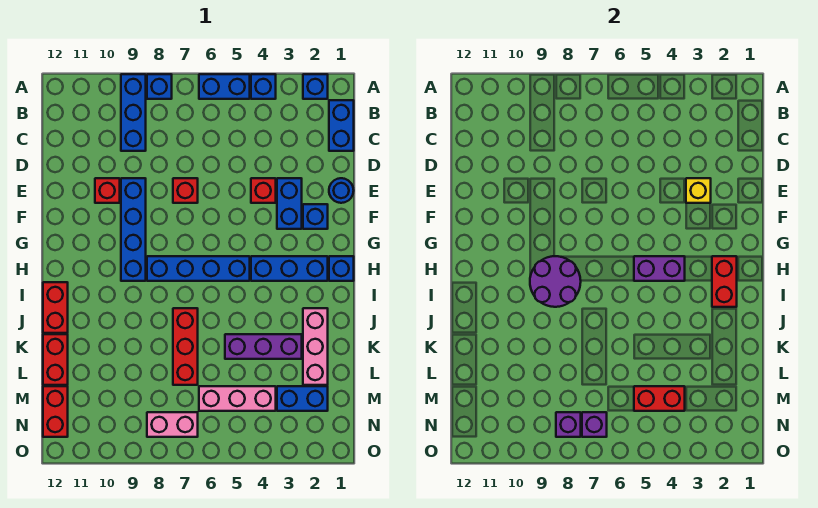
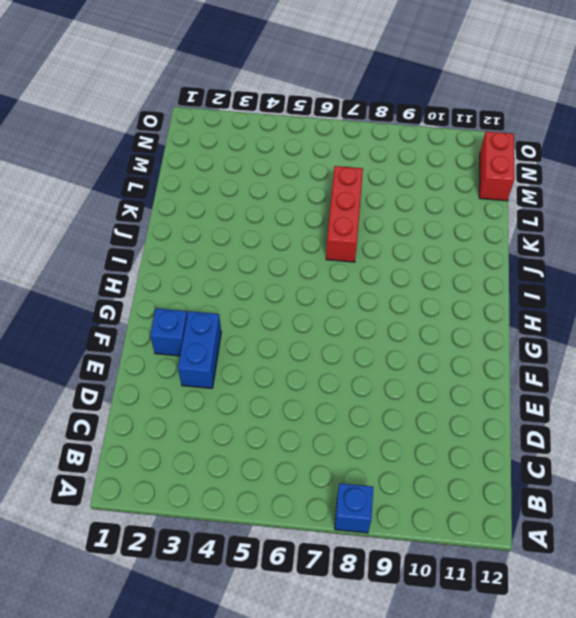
none -> blue brick A2 level 1
none -> blue brick A4 level 1
none -> blue brick A5:A6 level 1
none -> blue brick A9:C9 level 1

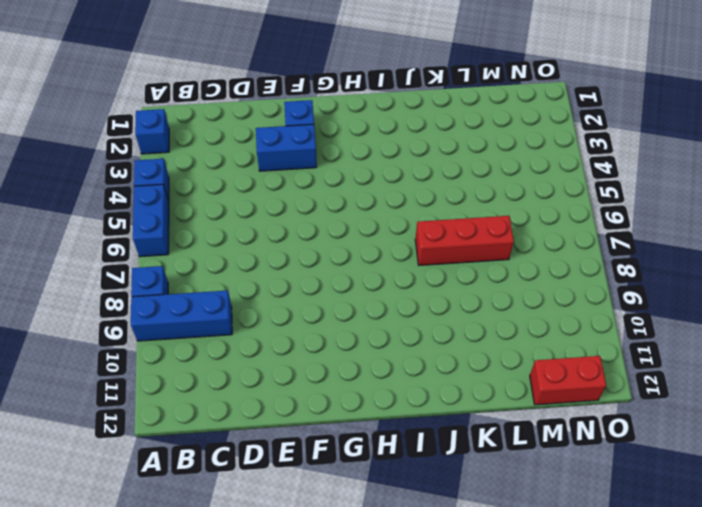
none -> blue brick B1:C1 level 1
none -> blue round brick E1 level 1
none -> red brick E4 level 1
none -> red brick E7 level 1

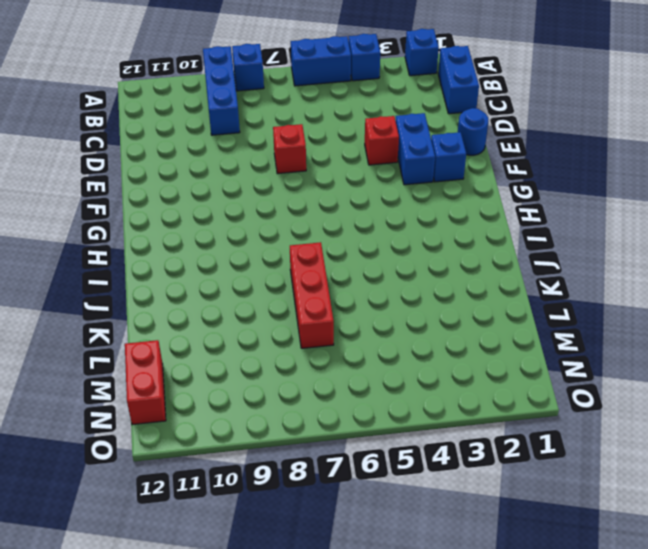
none -> blue brick E9:H9 level 1
none -> red brick E10 level 1
none -> blue brick H1 level 1
none -> blue brick H2:H4 level 1

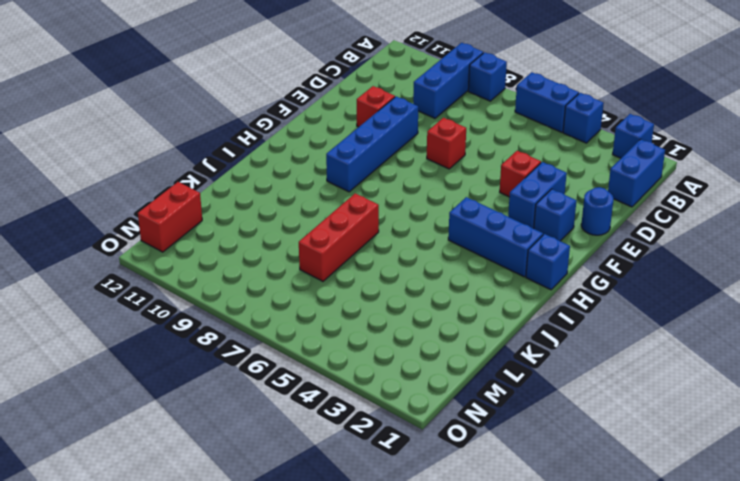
none -> blue brick H5:H8 level 1
none -> red brick I12:J12 level 1
none -> pink brick J2:L2 level 1
none -> purple brick K3:K5 level 1

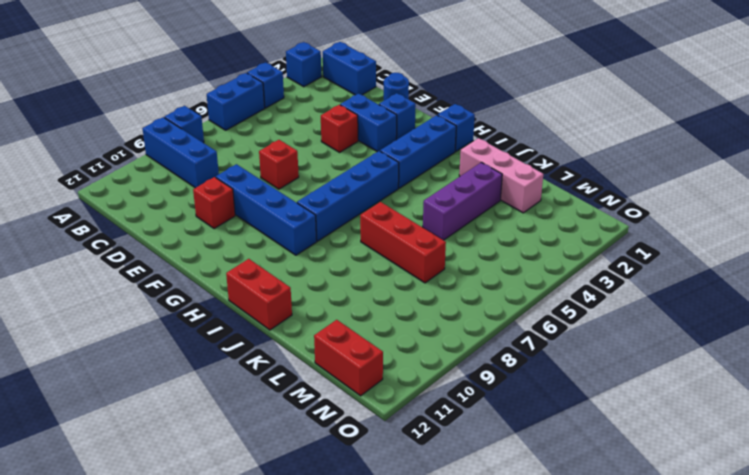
none -> red brick K12:L12 level 1
none -> blue brick M2:M3 level 1
none -> pink brick M4:M6 level 1
none -> pink brick N7:N8 level 1

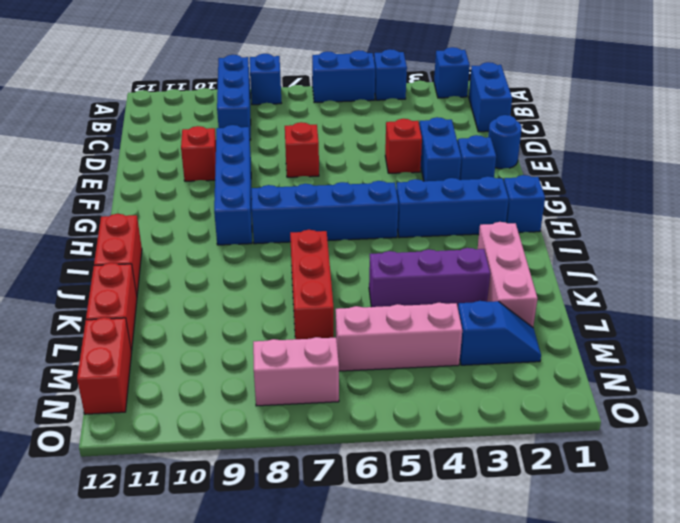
blue slope M2:M3 level 1 top 3 -> blue brick M2:M3 level 1
none -> yellow brick E3 level 2
none -> red brick H2:I2 level 2
none -> purple brick H4:H5 level 2
none -> purple round brick H8:I9 level 2

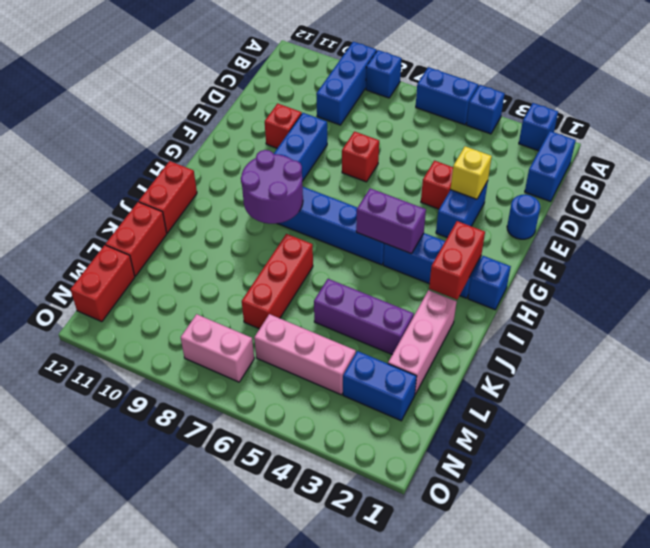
none -> blue brick F2 level 1
none -> red brick M4:M5 level 2
none -> purple brick N7 level 2
none -> purple brick N8 level 2

